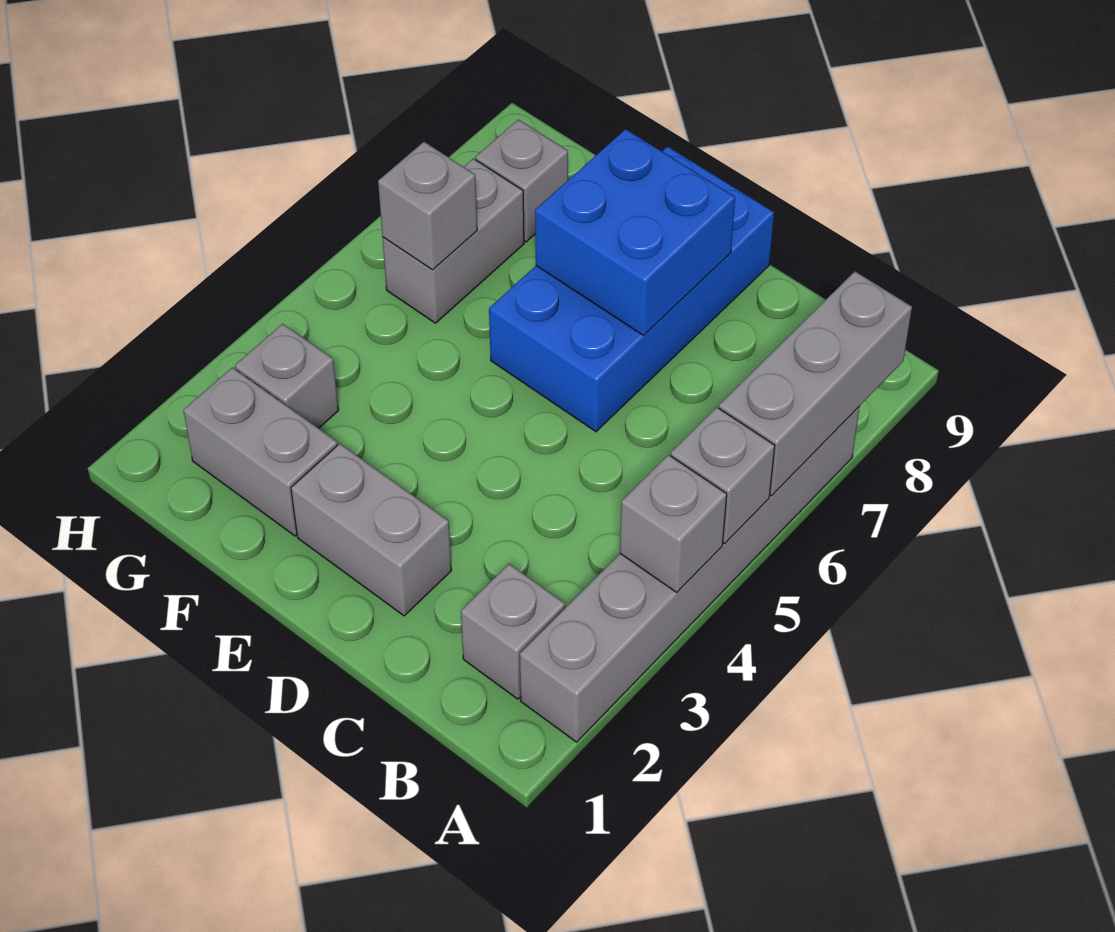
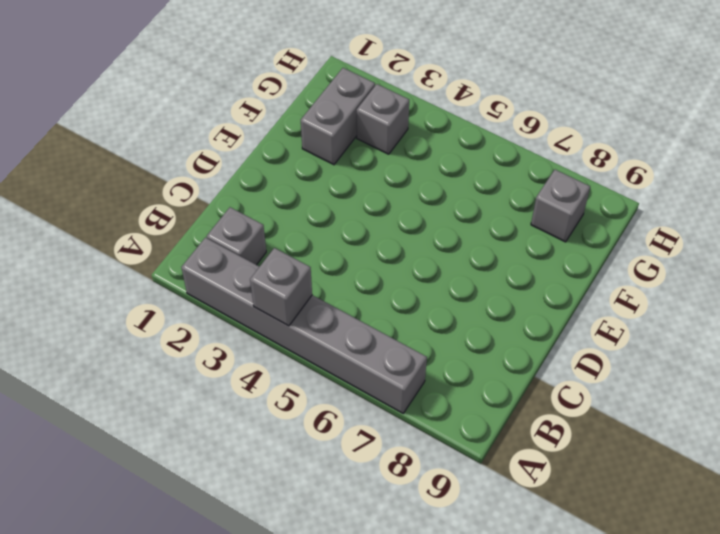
none -> grey brick D2:E2 level 1
none -> blue brick D6:E9 level 1
none -> grey brick G6:G7 level 1

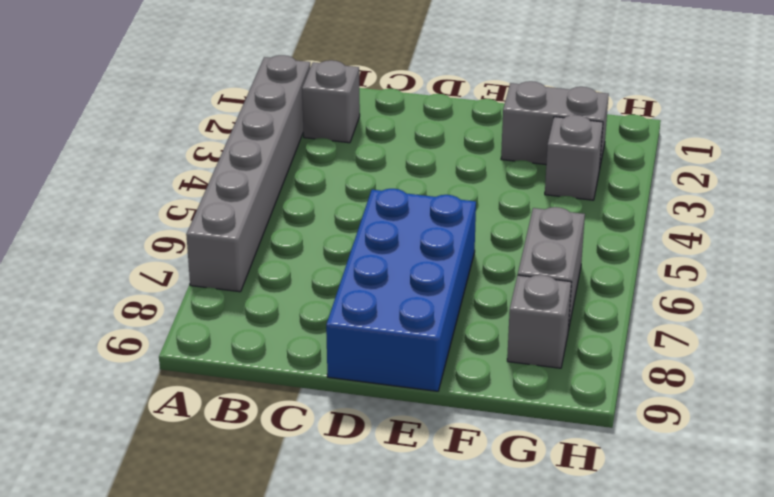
none -> grey brick D2:E2 level 1
none -> grey brick A4 level 2
none -> grey brick A5 level 2

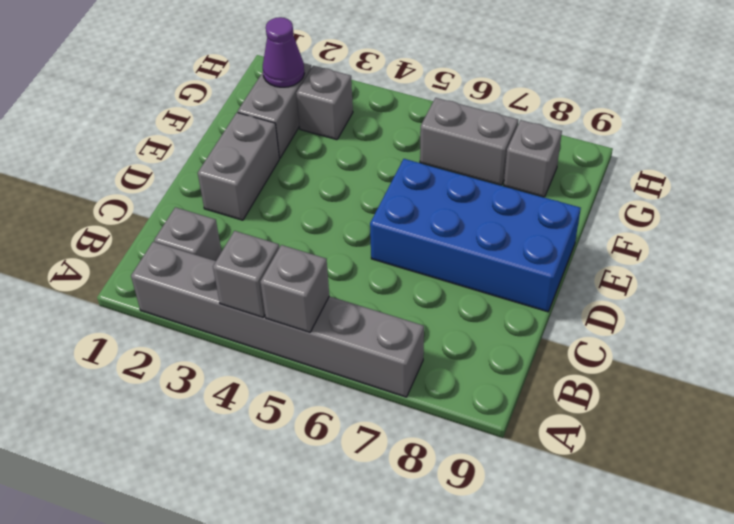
purple cone G2 level 2 -> none
none -> grey brick A6:A8 level 2
none -> blue brick D7:E8 level 2
none -> grey brick G6 level 2

